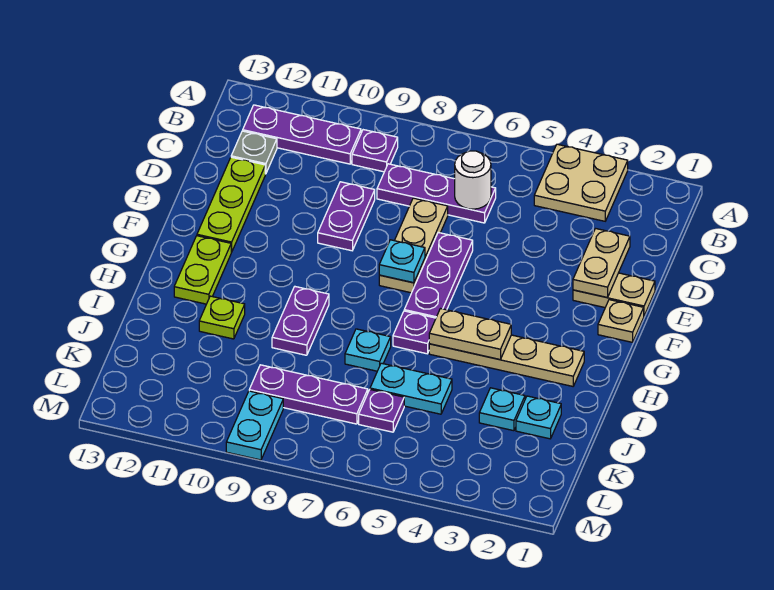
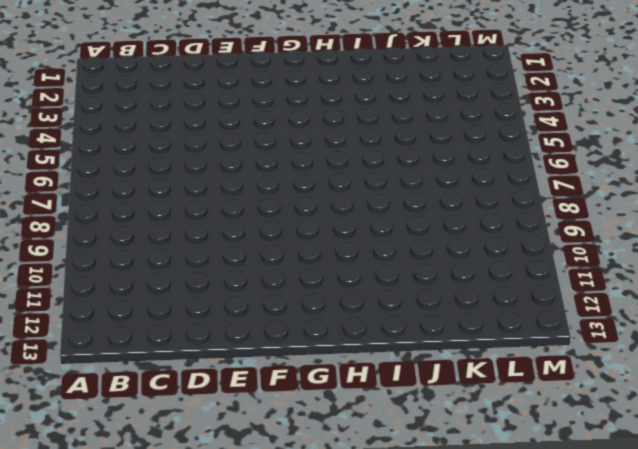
none -> tan plate A3:B4 level 1
none -> purple plate B9 level 1
none -> purple plate B10:B12 level 1

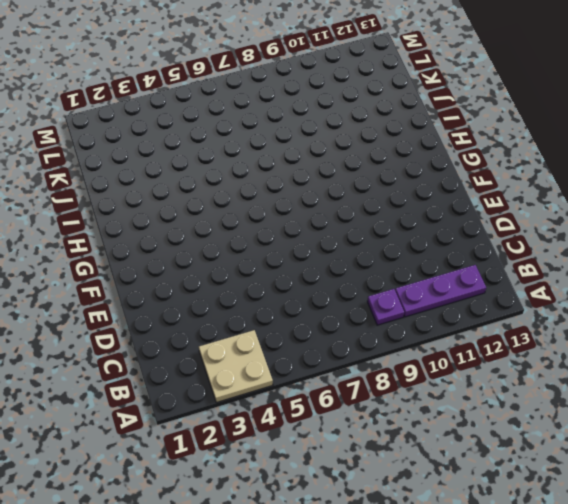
none -> purple plate C6:C8 level 1
none -> grey plate C12 level 1
none -> tan plate D7:F7 level 1

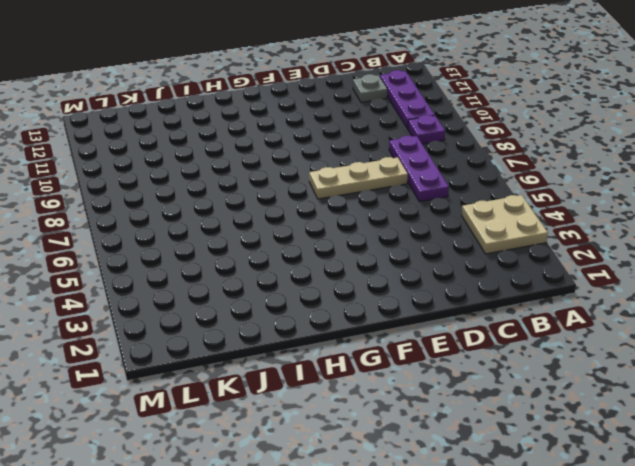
none -> purple plate D9:E9 level 1
none -> lime plate D12:F12 level 1
none -> tan plate E1:E2 level 1

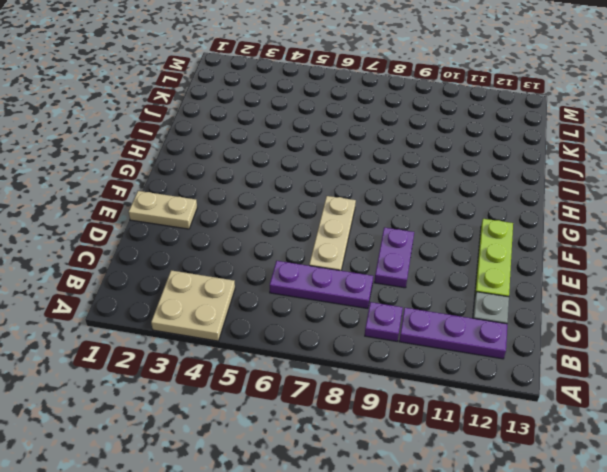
none -> purple plate E6:G6 level 1
none -> tan plate F1 level 1
none -> lime plate G12:H12 level 1

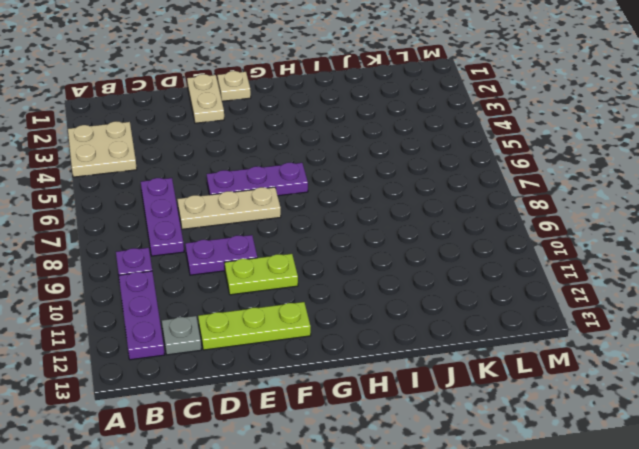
lime plate E10:F10 level 1 -> lime plate G12:H12 level 1
none -> tan plate H2:H5 level 1
none -> purple plate H6 level 1
none -> purple plate H9:I9 level 1

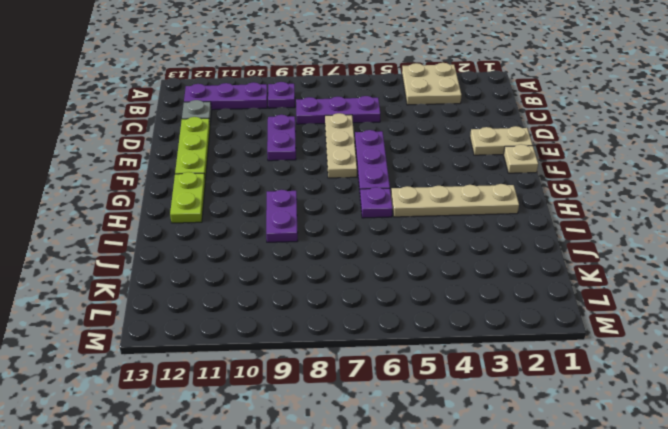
none -> cyan plate I7 level 1
none -> lime plate I11 level 1
none -> cyan plate J2 level 1

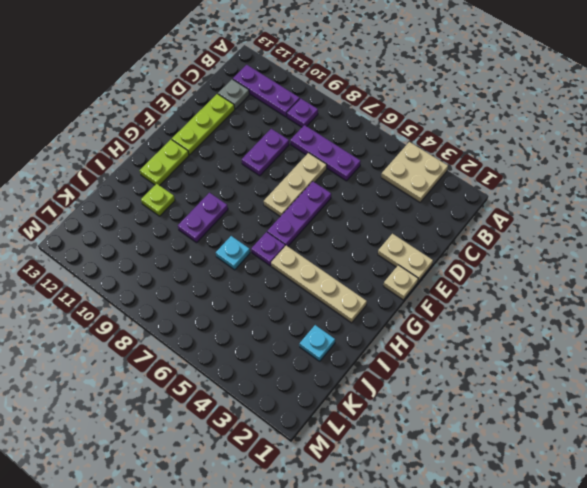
none -> cyan plate J3 level 1
none -> cyan plate J5:J6 level 1
none -> purple plate K6 level 1

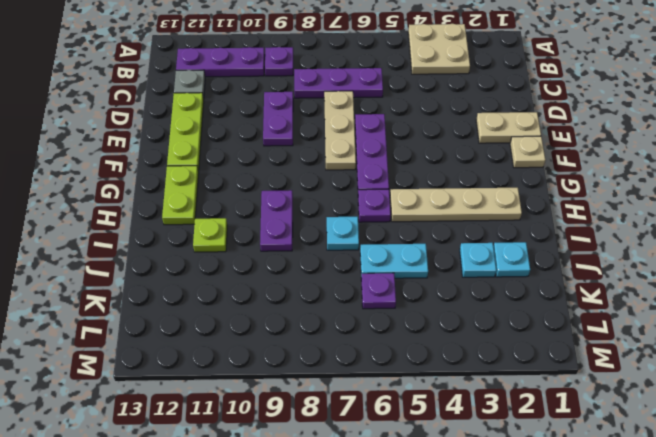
none -> purple plate K7:K9 level 1
none -> cyan plate L9:M9 level 1
none -> white round brick C6 level 2

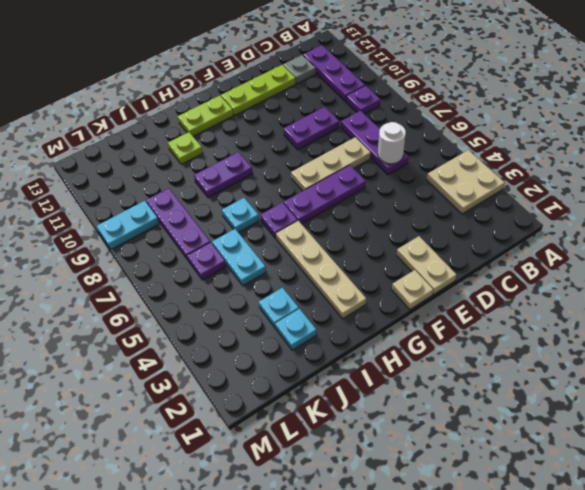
none -> tan plate D2:E2 level 2
none -> cyan plate F7 level 2
none -> tan plate H4:H5 level 2

